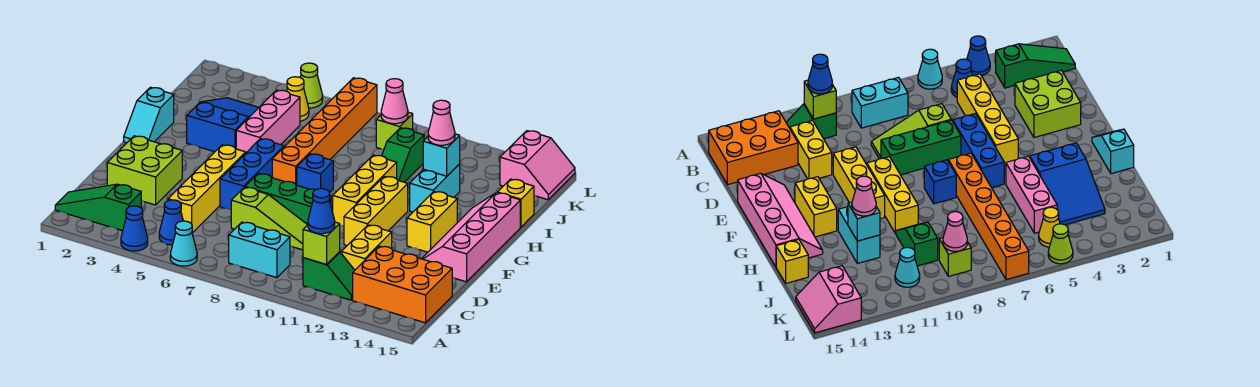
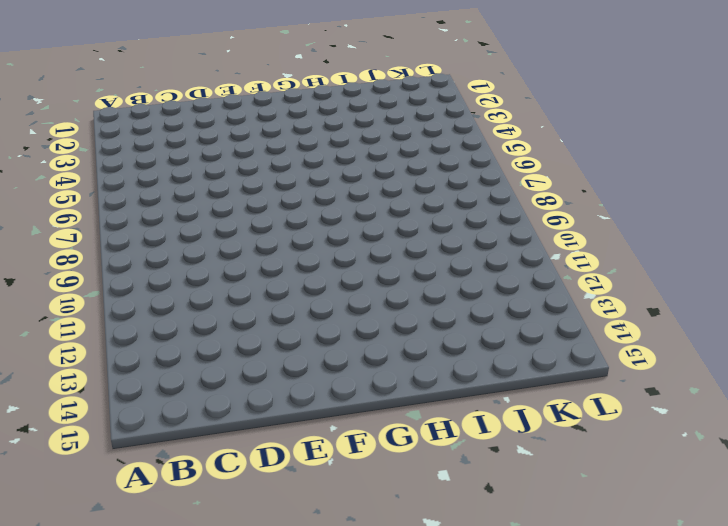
none -> blue cone A4 level 1
none -> cyan cone A6 level 1
none -> green slope B1:B3 level 1 top 3
none -> blue cone B5 level 1

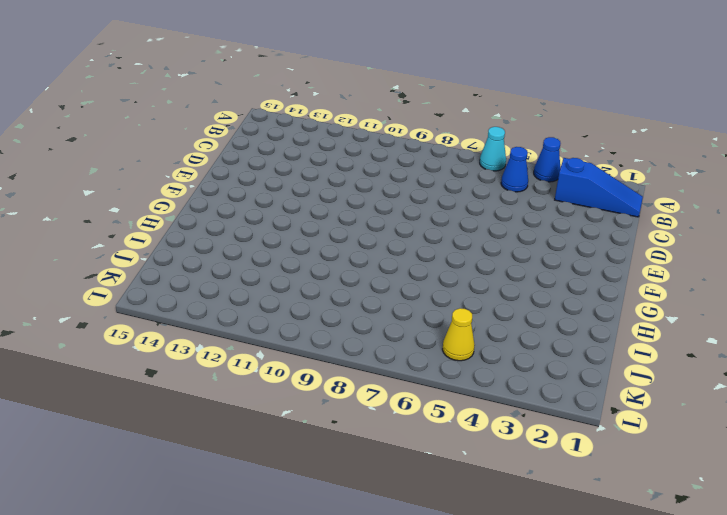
blue slope B1:B3 level 1 top 3 -> green slope B1:B3 level 1 top 3
none -> cyan brick B8:B9 level 1
none -> green slope B11:B12 level 1 top 11
none -> orange brick B13:C15 level 1
none -> yellow brick C5:F5 level 1

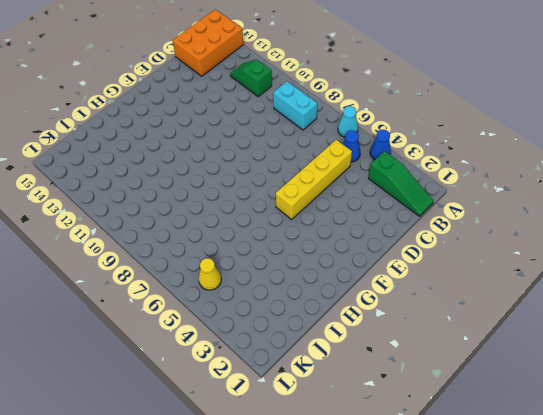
orange brick A14:C15 level 1 -> orange brick B13:C15 level 1
none -> yellow brick C12:D12 level 1
none -> lime brick D2:E3 level 1
none -> lime slope D7:D9 level 1 top 7
none -> blue brick E6:G6 level 1

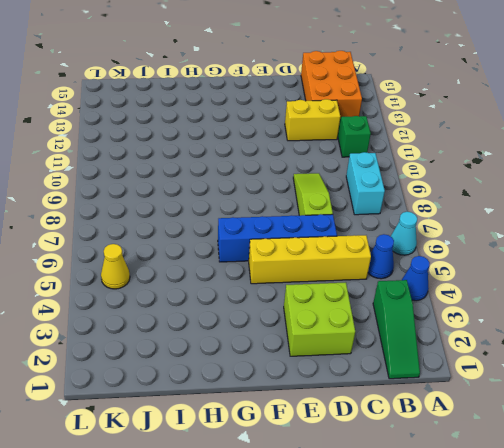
blue brick D6:G6 level 1 -> blue brick E6:G6 level 1
none -> green brick E7:E9 level 1
none -> yellow brick E11:G11 level 1
none -> pink slope E14:H15 level 1 top 15
none -> yellow brick F10:H10 level 1

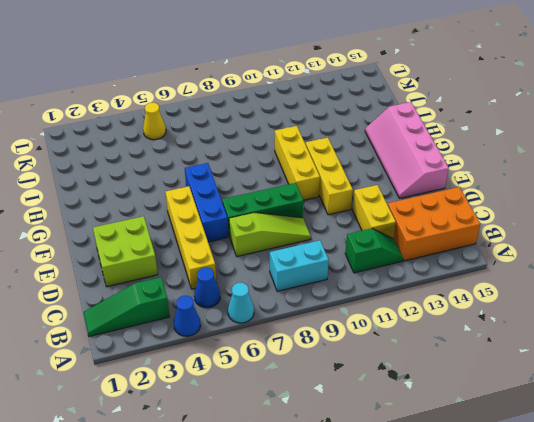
none -> yellow brick F13:G13 level 1
none -> cyan slope G1:H1 level 1 top H
none -> orange brick G7:L7 level 1
none -> blue brick G8 level 1

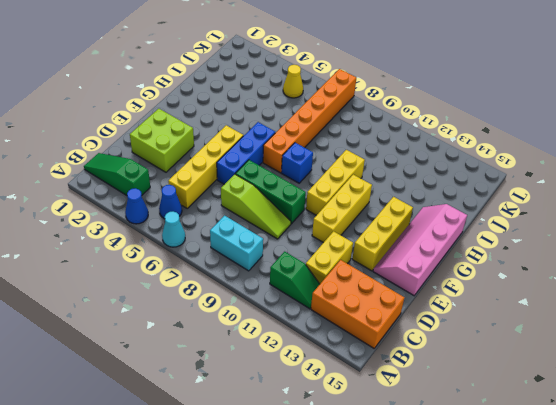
yellow brick E13:G13 level 1 -> yellow brick F13:G13 level 1
none -> cyan slope G1:H1 level 1 top H
none -> blue slope H3:J4 level 1 top H
none -> pink brick H5:J5 level 1
none -> cyan brick H12:I12 level 1

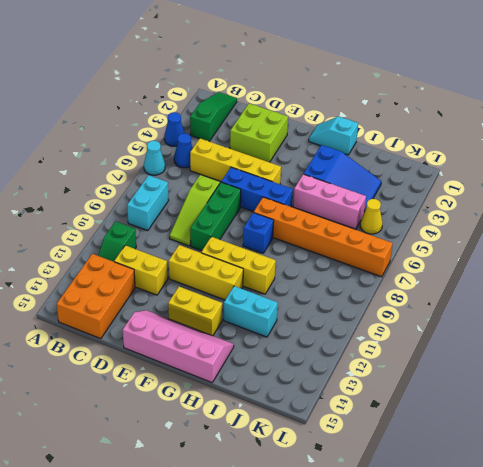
none -> green slope I10:J10 level 1 top J
none -> yellow brick I15 level 1
none -> lime brick K9 level 1
none -> cyan cone K11 level 1

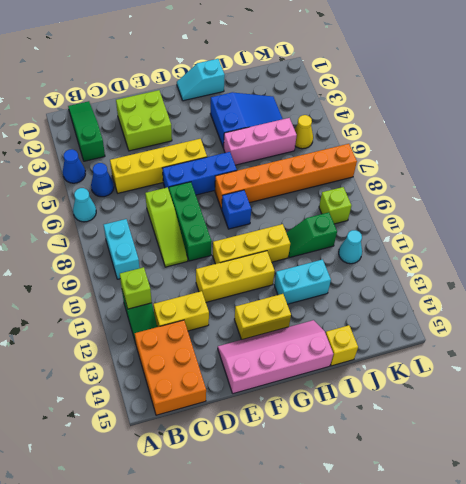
none -> pink slope K14:L15 level 1 top 14
none -> lime cone L5 level 1
none -> cyan brick I12 level 2
none -> pink cone K9 level 2

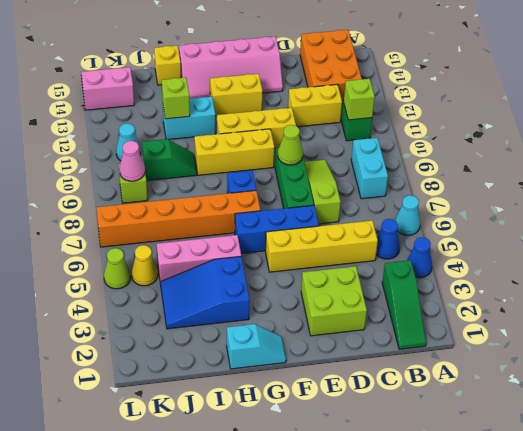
lime cone E9 level 2 -> none
lime brick I12 level 2 -> cyan brick I12 level 2
none -> blue cone B11 level 3
none -> pink cone I12 level 3

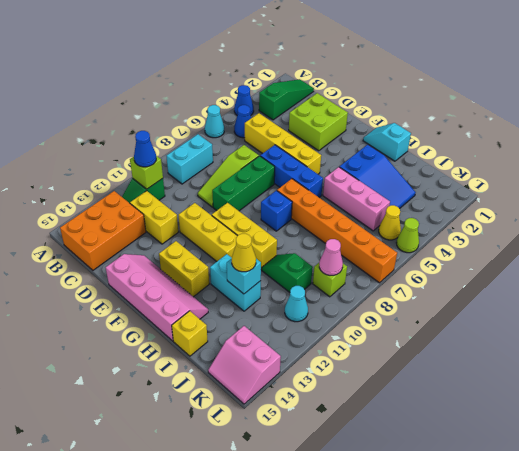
yellow cone I12 level 3 -> pink cone I12 level 3

